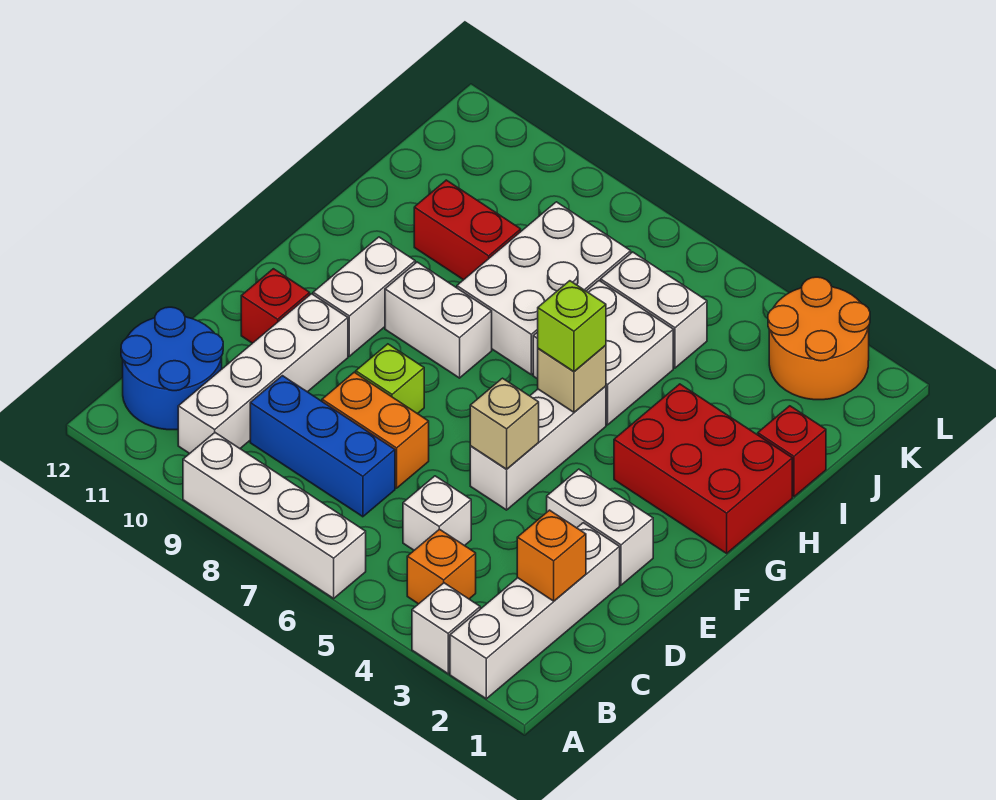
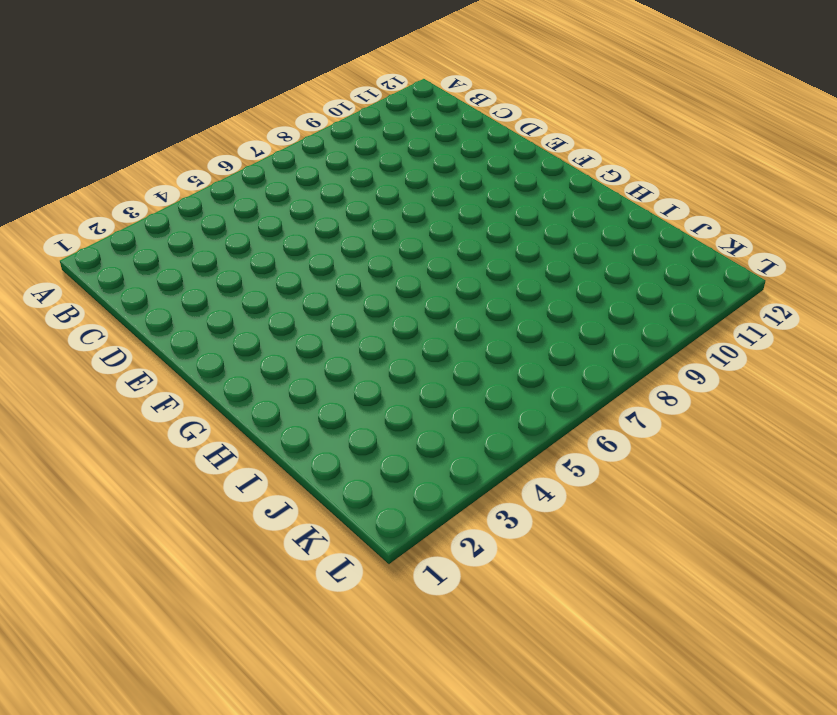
none -> white brick A2:D2 level 1
none -> white brick A3 level 1
none -> white brick A6:A9 level 1

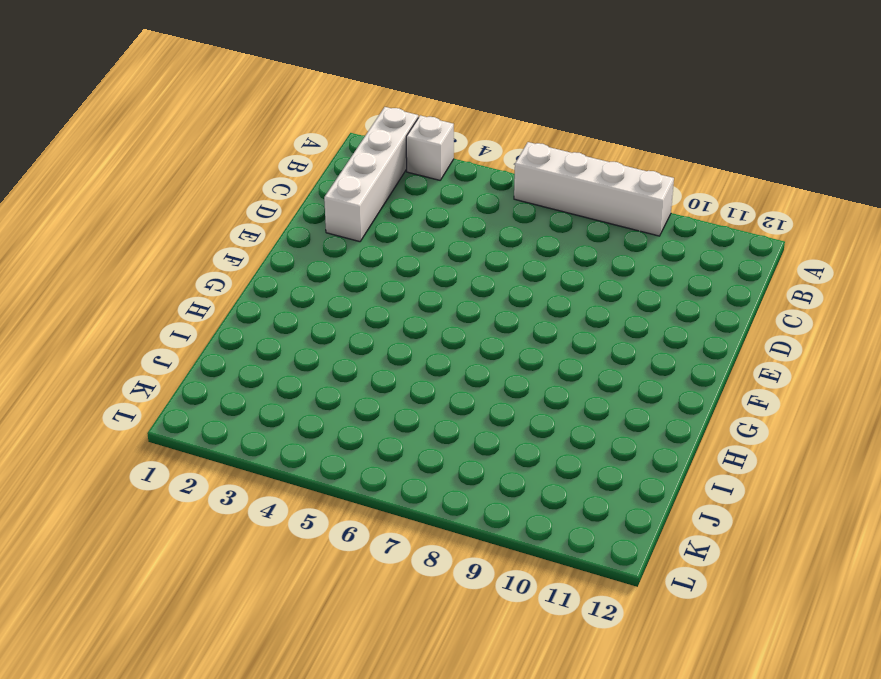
none -> orange brick B4 level 1
none -> white brick B10:E10 level 1
none -> blue round brick B11:C12 level 1

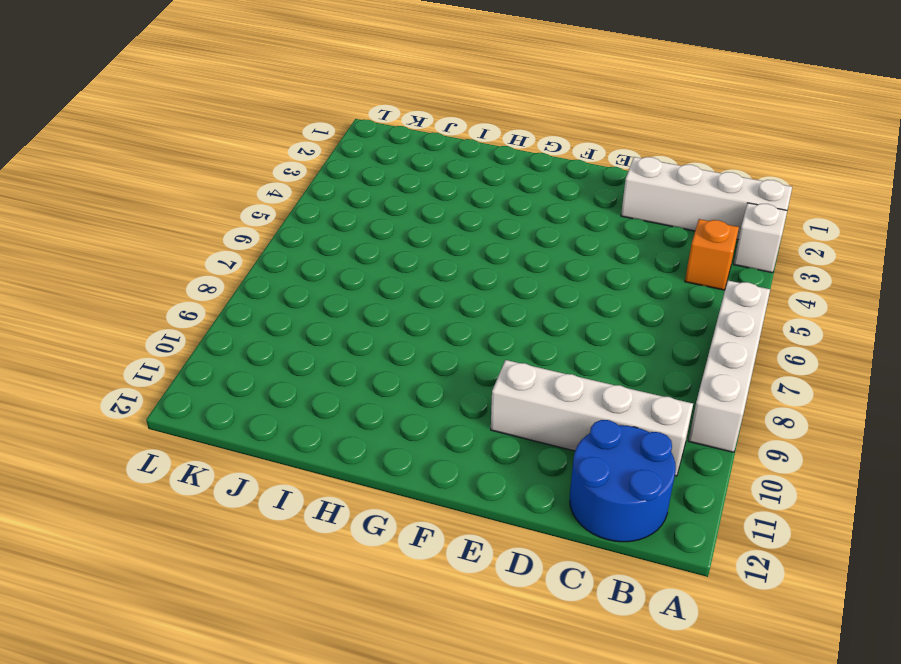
none -> white brick C5 level 1
none -> blue brick C7:C9 level 1
none -> orange brick D7:D8 level 1

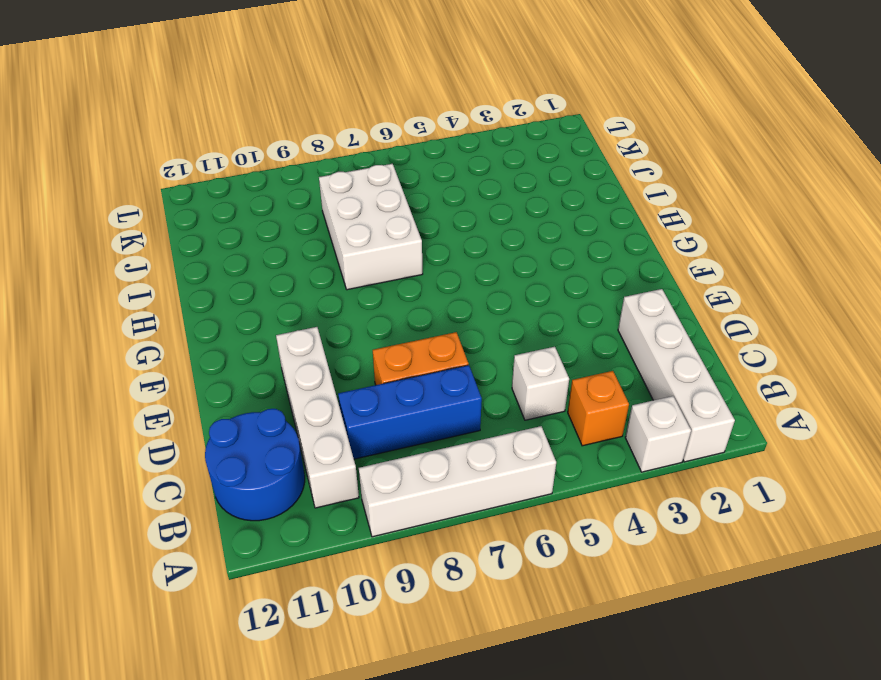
none -> white brick E2:E3 level 1
none -> white brick E5:G5 level 1
none -> lime brick E8 level 1

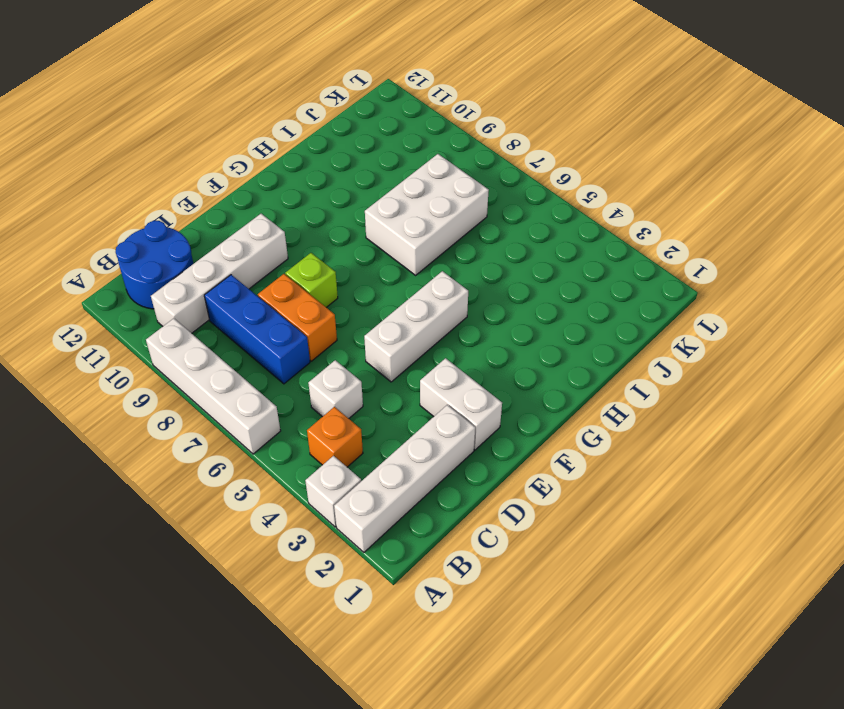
none -> red brick E11 level 1
none -> white brick F10:G10 level 1
none -> red brick G1:H3 level 1

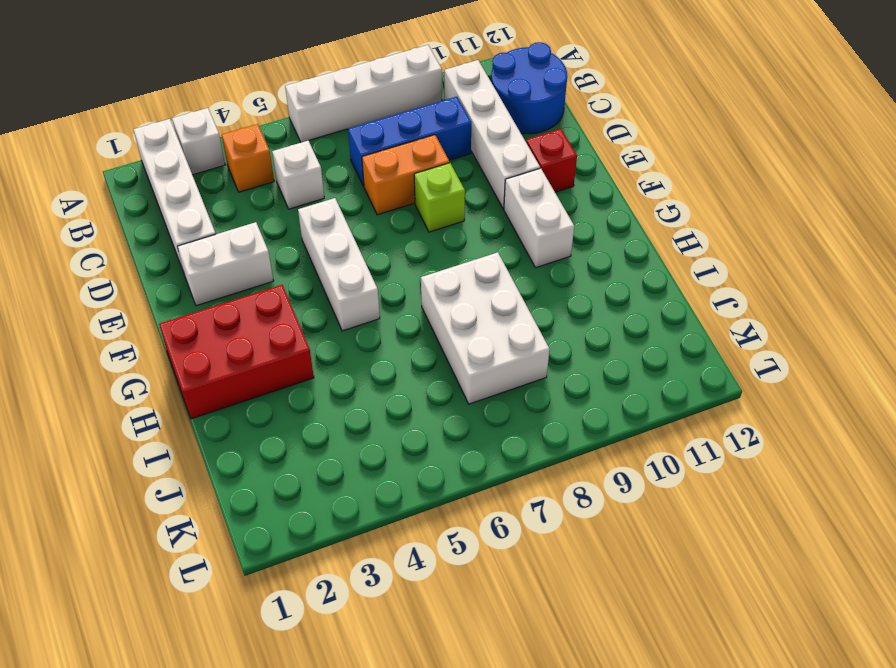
none -> white brick G8:G9 level 1
none -> white brick H5:I6 level 1
none -> red brick I1 level 1

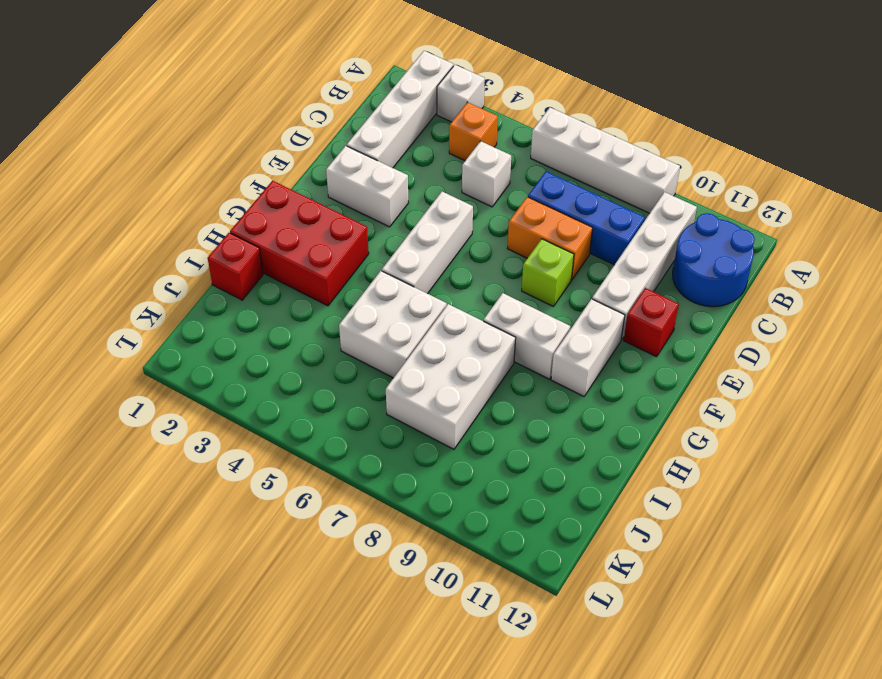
none -> red brick I9:I10 level 1
none -> white brick J5:J6 level 1
none -> orange round brick K2:L3 level 1

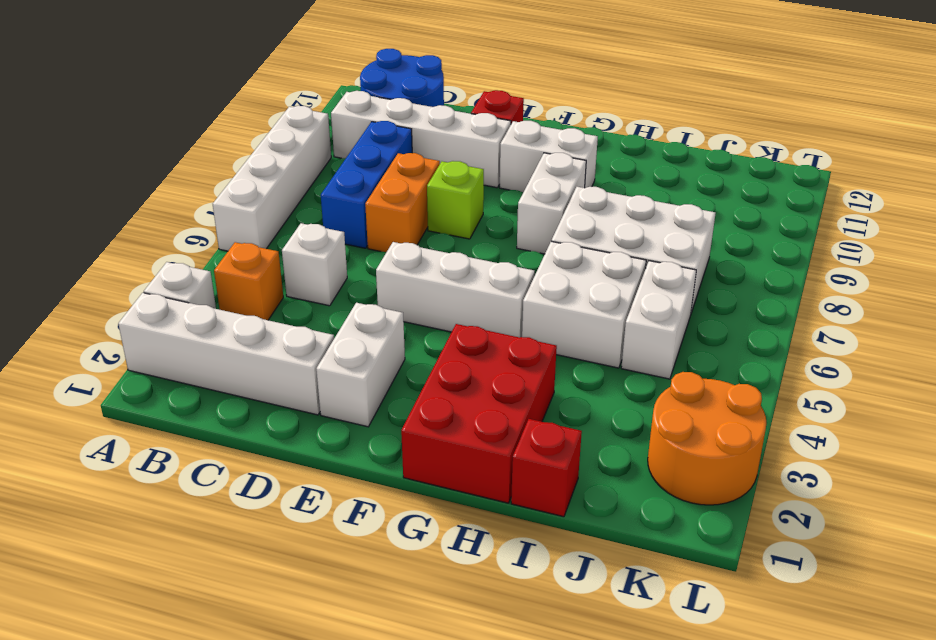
none -> red brick I9:I10 level 1
none -> orange brick C2 level 2
none -> tan brick E5 level 2

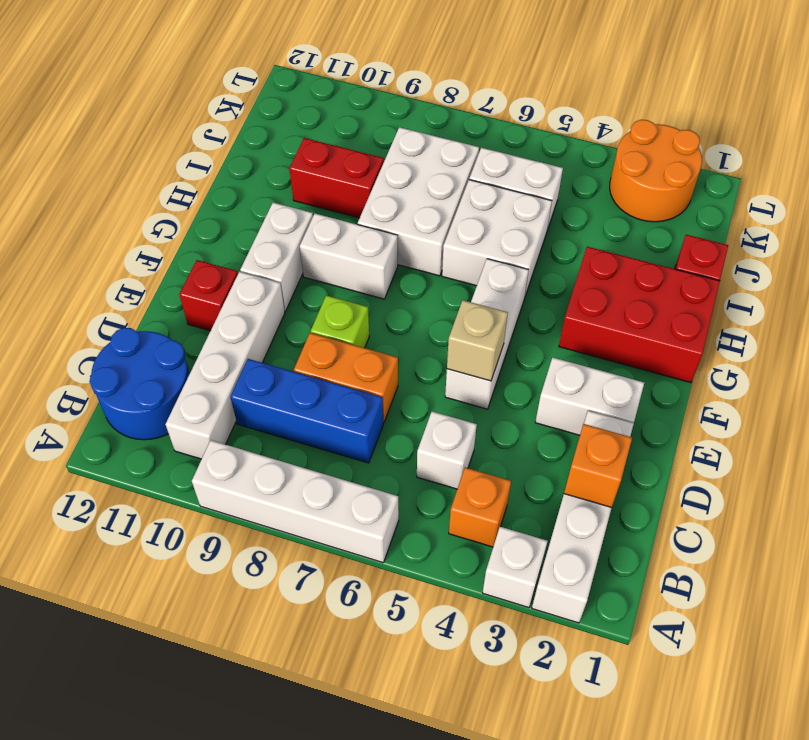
none -> tan brick G5 level 2
none -> lime brick G5 level 3

